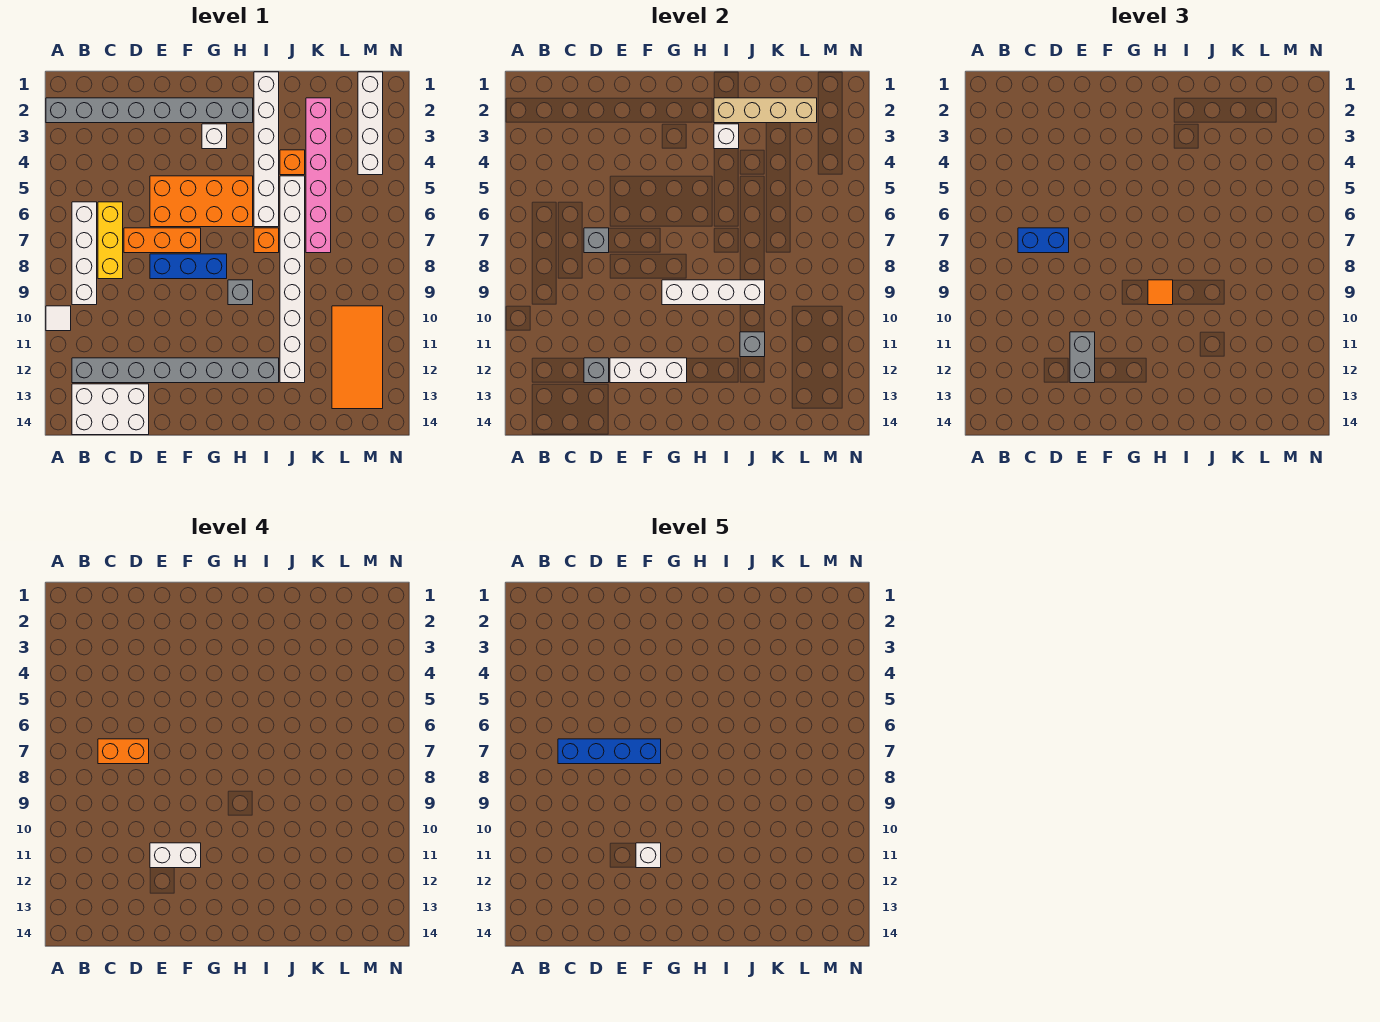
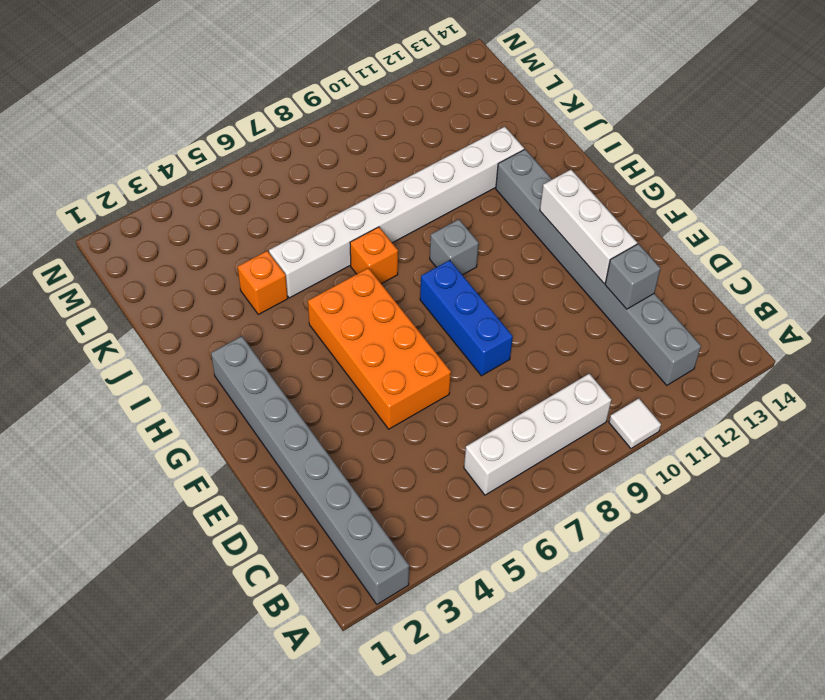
none -> white brick B13:D14 level 1
none -> yellow brick C6:C8 level 1
none -> orange brick D7:F7 level 1
none -> white brick G3 level 1

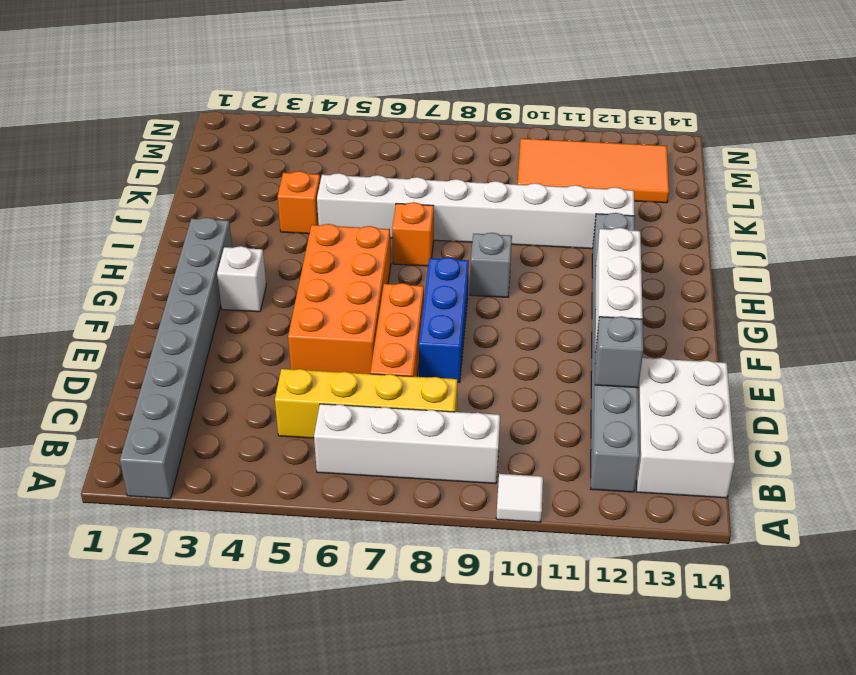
yellow brick C5:C8 level 1 -> yellow brick C6:C8 level 1
none -> white brick I1:I6 level 1
none -> pink brick K2:K7 level 1
none -> white brick M1:M4 level 1
none -> grey brick D7 level 2

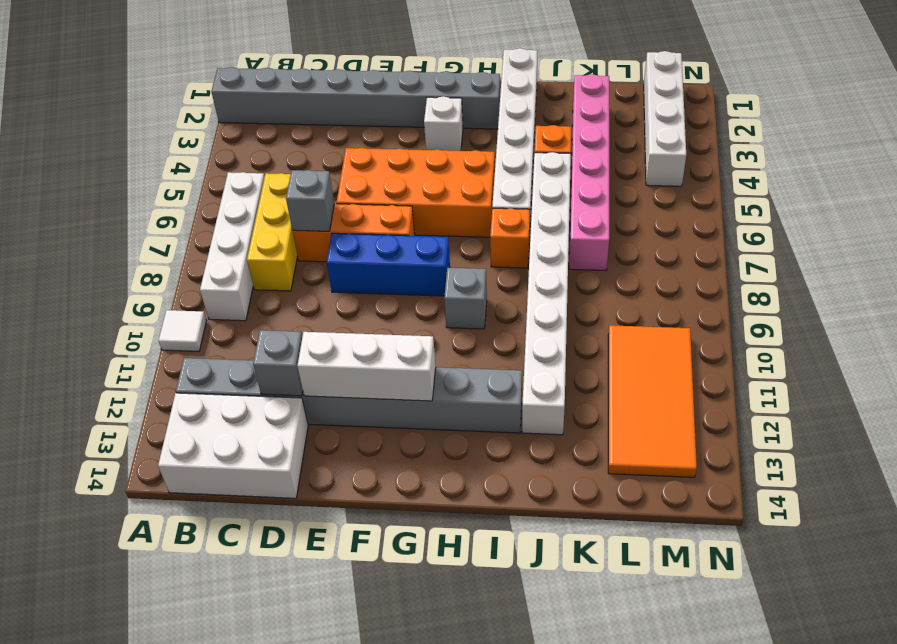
none -> white brick G9:J9 level 2
none -> tan brick I2:L2 level 2
none -> white brick I3 level 2
none -> grey brick J11 level 2

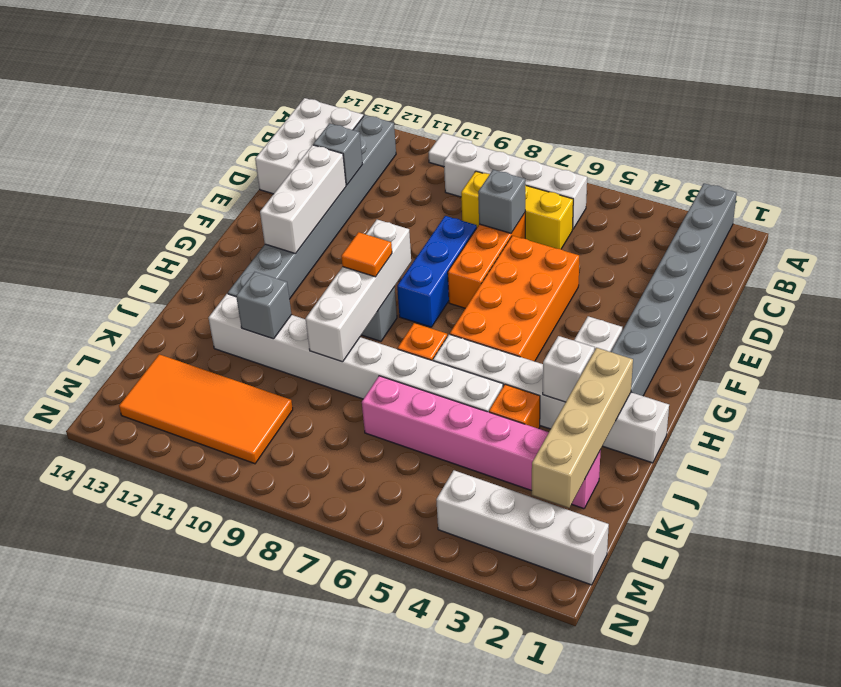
none -> blue brick C7:D7 level 3
none -> grey brick E11:E12 level 3
none -> orange brick C7:D7 level 4
none -> white brick E11:F11 level 4

